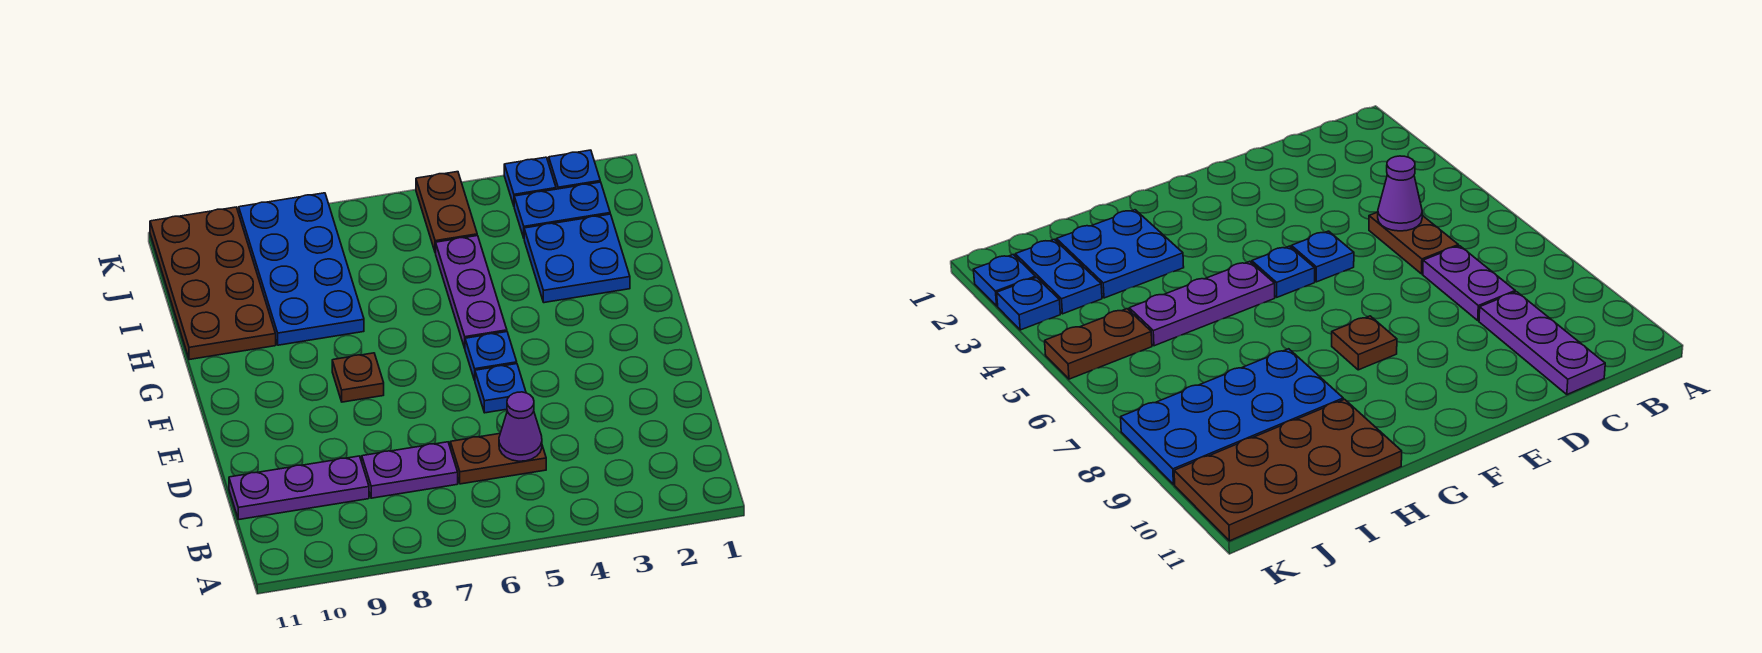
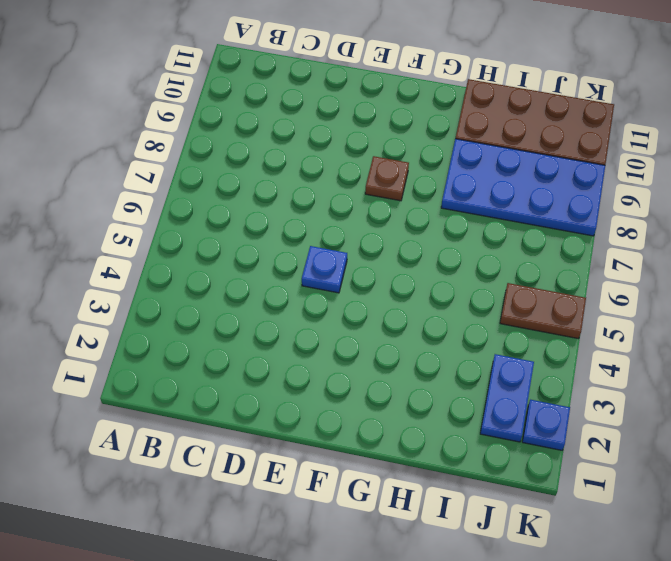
none -> brown plate C5:C6 level 1
none -> purple plate C7:C8 level 1
none -> purple plate C9:C11 level 1

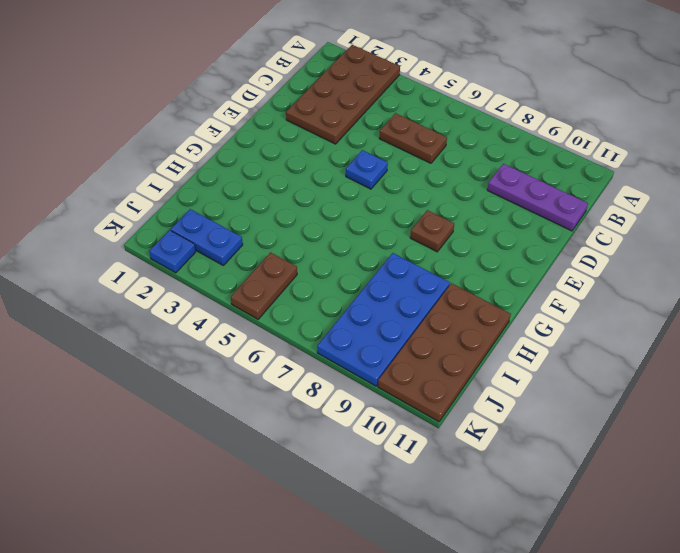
brown plate A2:D3 level 1 -> none
none -> purple plate C7:C8 level 1
none -> blue plate F5 level 1
none -> purple plate G5:I5 level 1

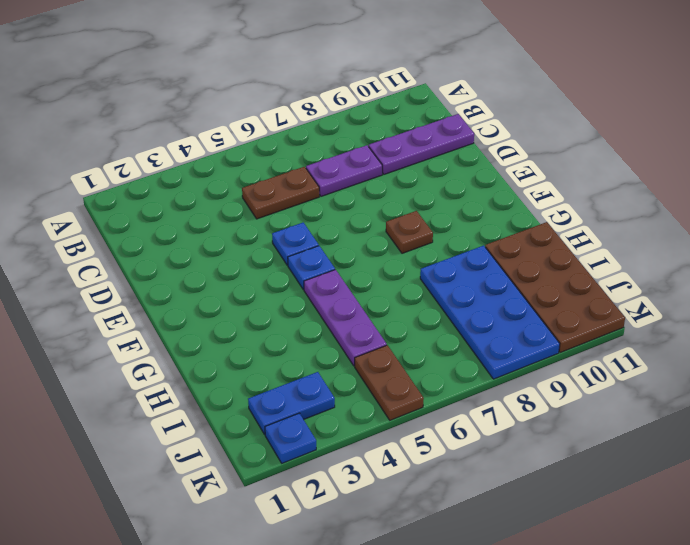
none -> blue plate H2:I3 level 1
none -> blue plate K3 level 1
none -> purple cone C5 level 2

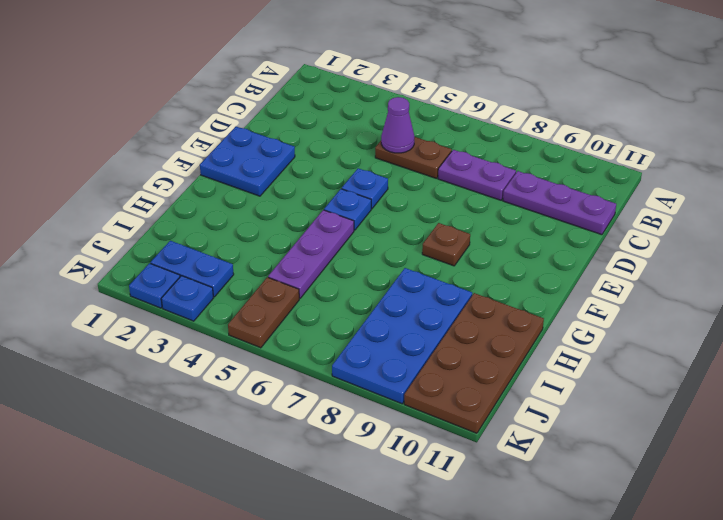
blue plate E1:F2 level 1 -> blue plate H2:I3 level 1

